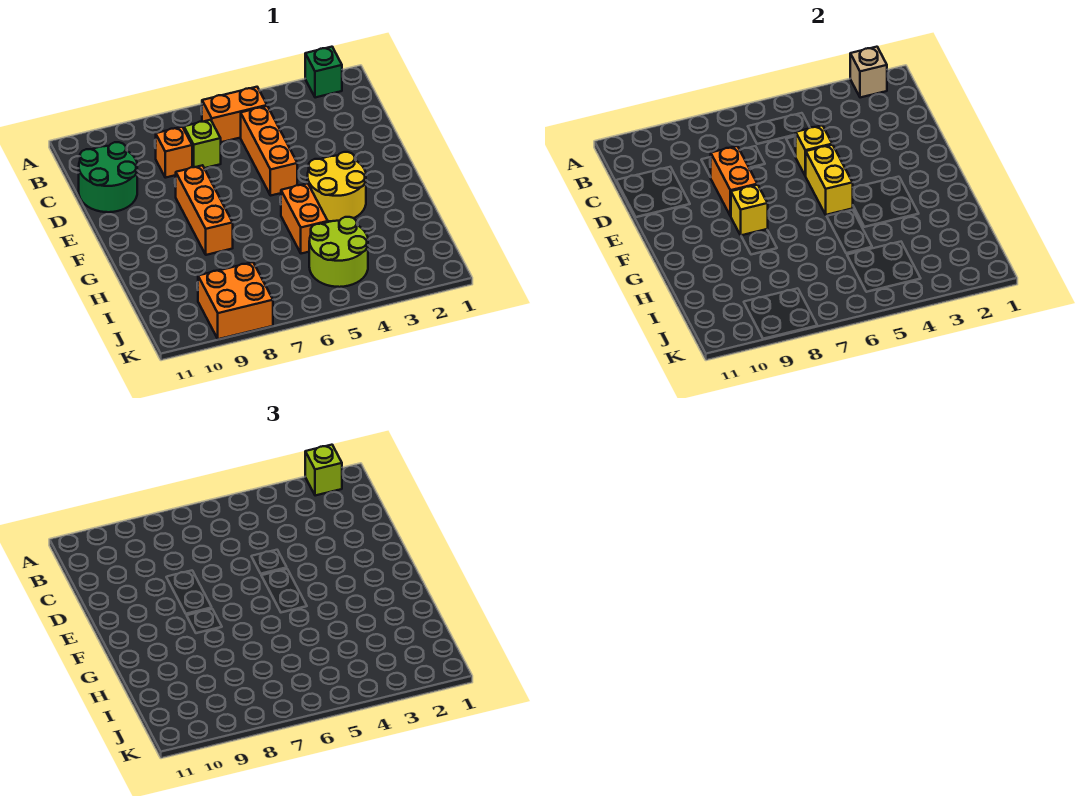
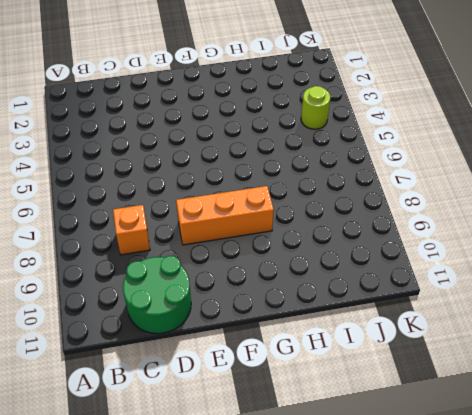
lime round brick J4 level 1 -> lime round brick I4:J5 level 1
none -> green brick A2 level 1
none -> orange brick B5:B6 level 1
none -> orange brick C5:E5 level 1

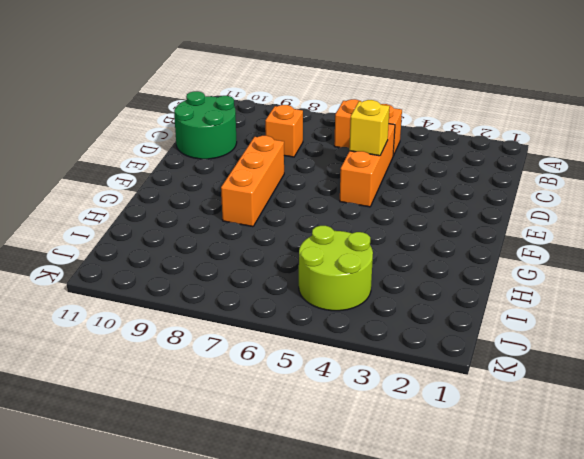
none -> green brick A2 level 1
none -> lime brick C7 level 1
none -> yellow round brick F3:G4 level 1

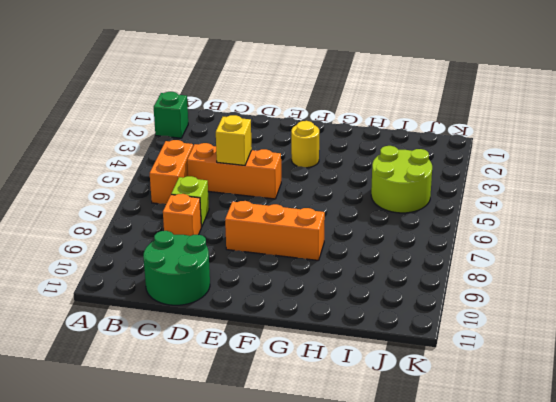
yellow round brick F3 level 1 -> yellow round brick F3:G4 level 1
none -> orange brick G5:H5 level 1
none -> orange brick J8:K9 level 1
none -> tan brick A2 level 2

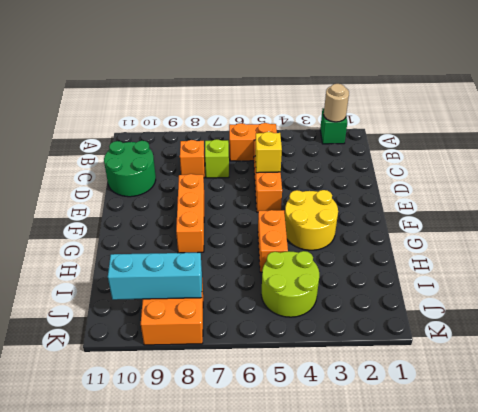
tan round brick A2 level 2 -> tan brick A2 level 2
cyan brick J8:J10 level 2 -> none
none -> orange brick D8:E8 level 2
none -> yellow brick E5:F5 level 2
none -> yellow brick F8 level 2

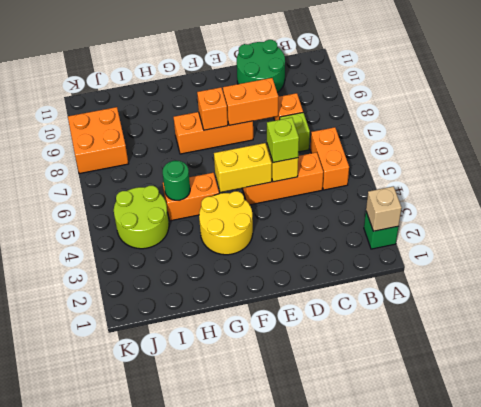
lime brick D5 level 3 -> lime brick A2 level 3
orange brick F8 level 2 -> yellow brick F8 level 2
green round brick H5 level 2 -> none

